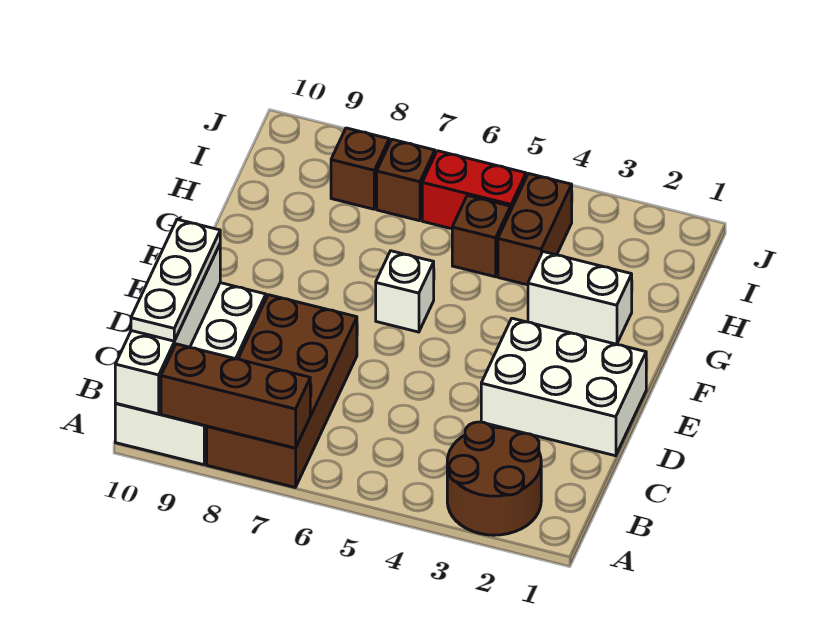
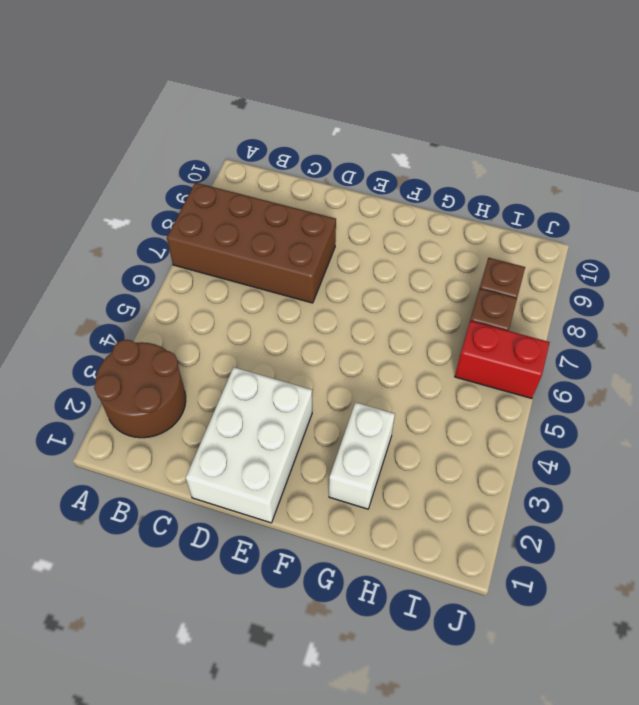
red brick I6:J6 level 1 -> red brick I5:I6 level 1
none -> white brick A9:D10 level 1
none -> white brick F6 level 1
none -> brown brick H4:I4 level 1

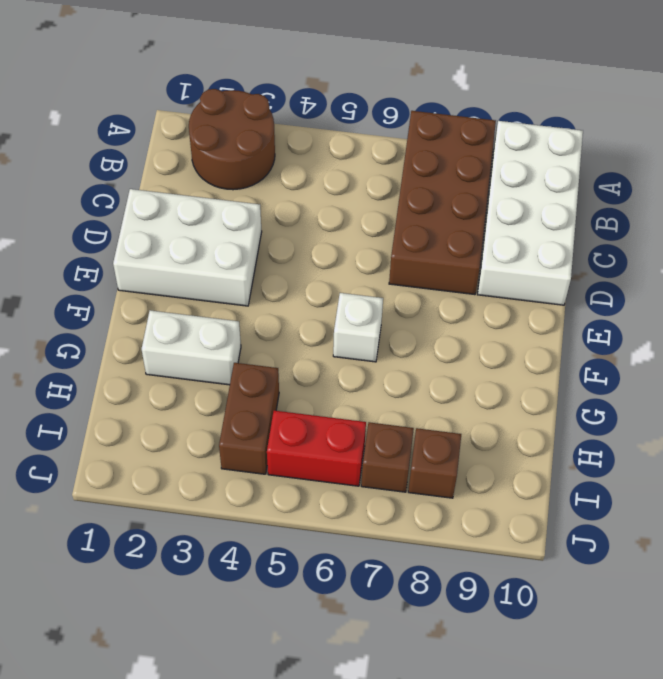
none -> brown brick H5 level 1
none -> brown brick A7:A9 level 2
none -> white brick A10:D10 level 2

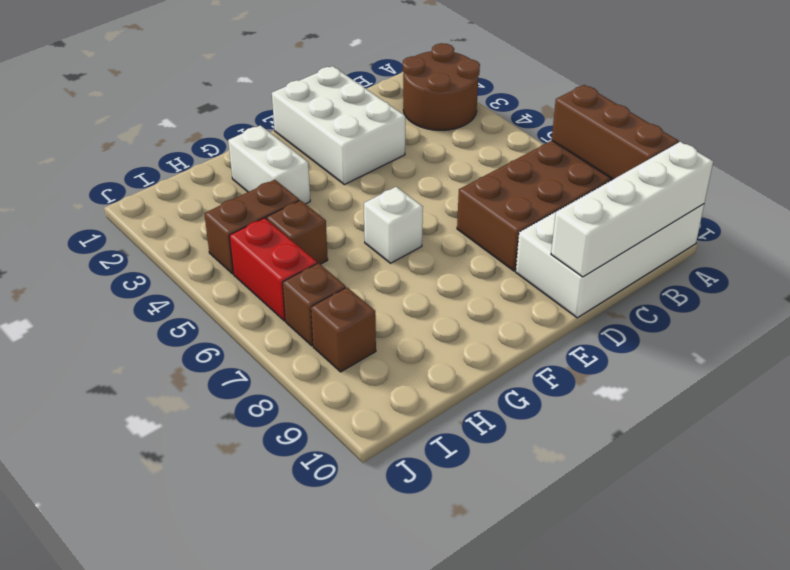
none -> white plate B10:D10 level 3

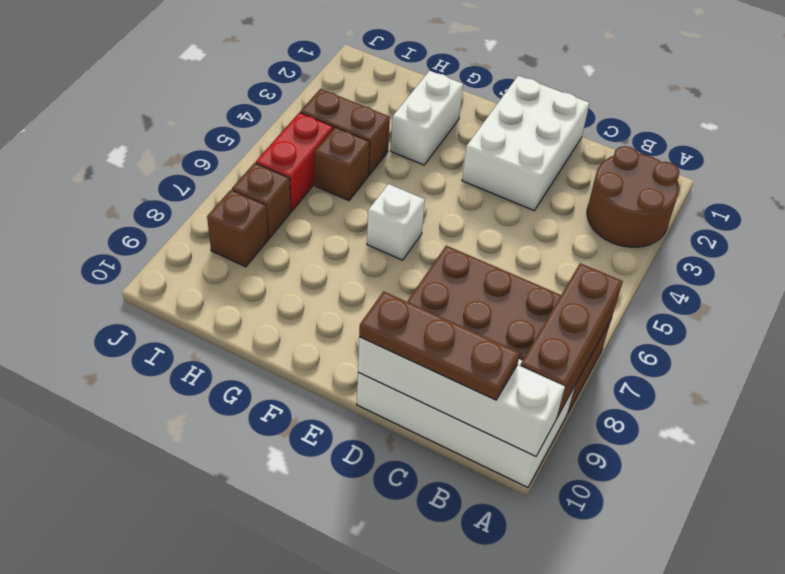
brown plate B10:D10 level 3 -> white plate B10:D10 level 3

